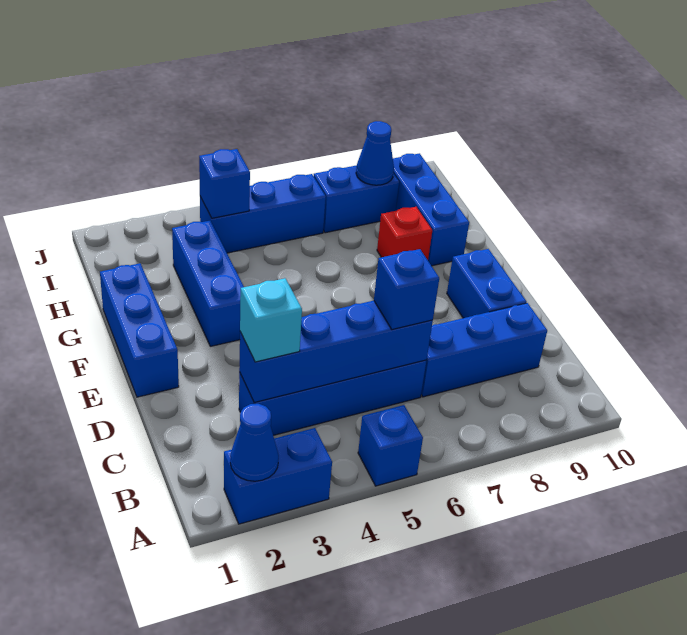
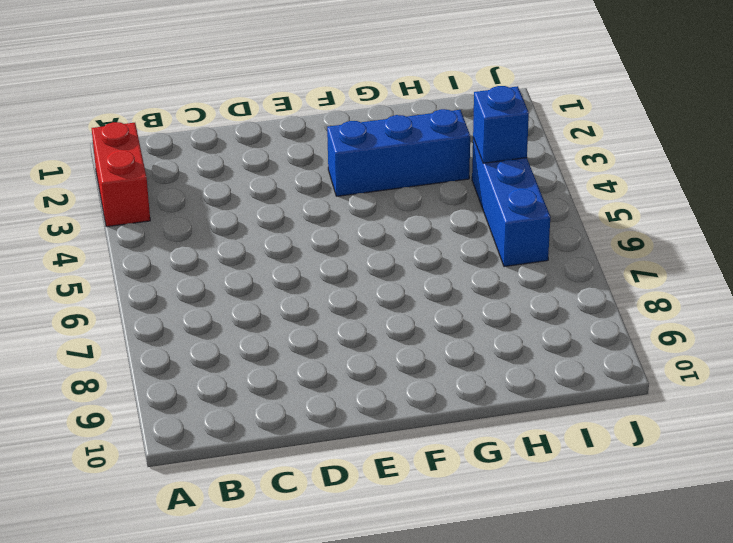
red brick A2:A3 level 1 -> blue brick A2:A3 level 1
none -> blue brick A5 level 1
none -> blue brick C3:C6 level 1
none -> blue brick C7:C9 level 1

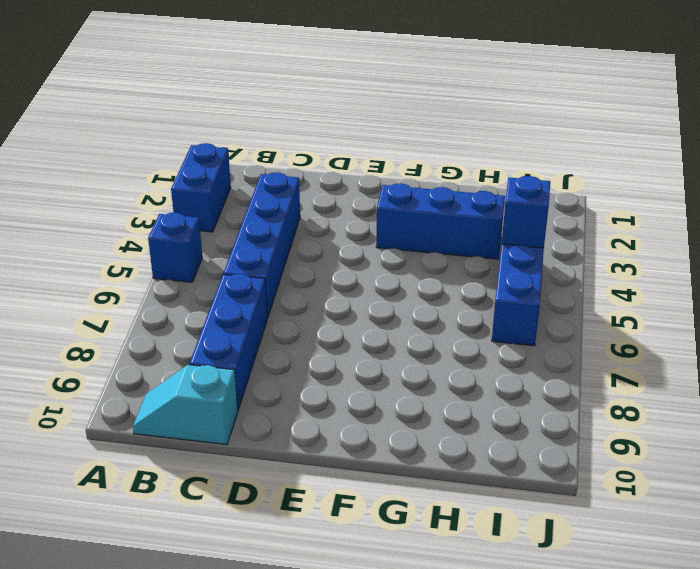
cyan slope B10:C10 level 1 top C -> none
none -> blue brick D9:E9 level 1
none -> blue brick E1:G1 level 1
none -> red brick G8 level 1

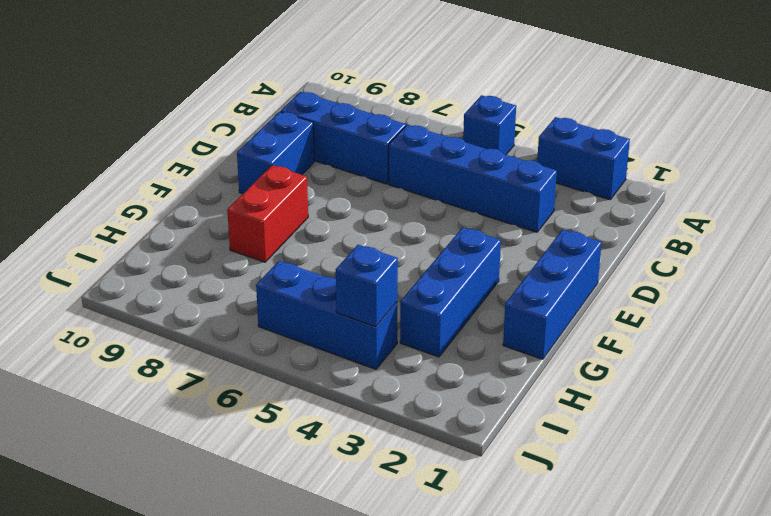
red brick F8:G8 level 1 -> red brick G8 level 1
none -> blue brick G9:I9 level 1
none -> blue brick I7:I8 level 1
none -> blue cone A2 level 2

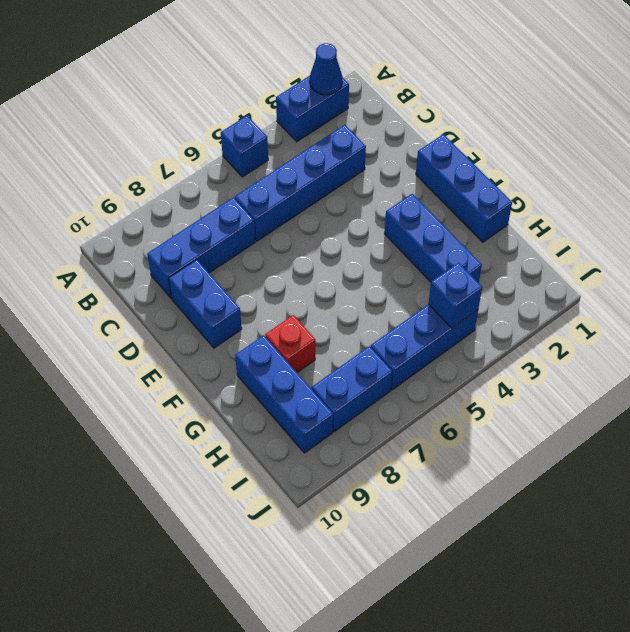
none -> blue brick C3:C6 level 2
none -> blue cone I8 level 2
none -> cyan brick C3 level 3

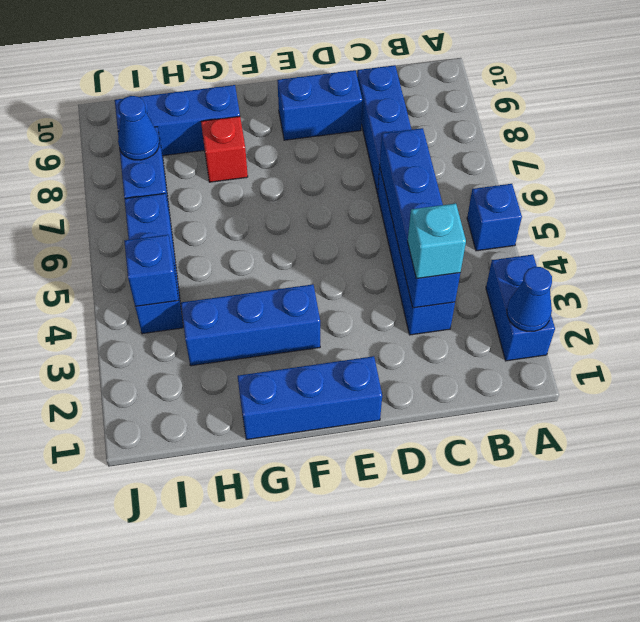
none -> blue brick C6 level 3

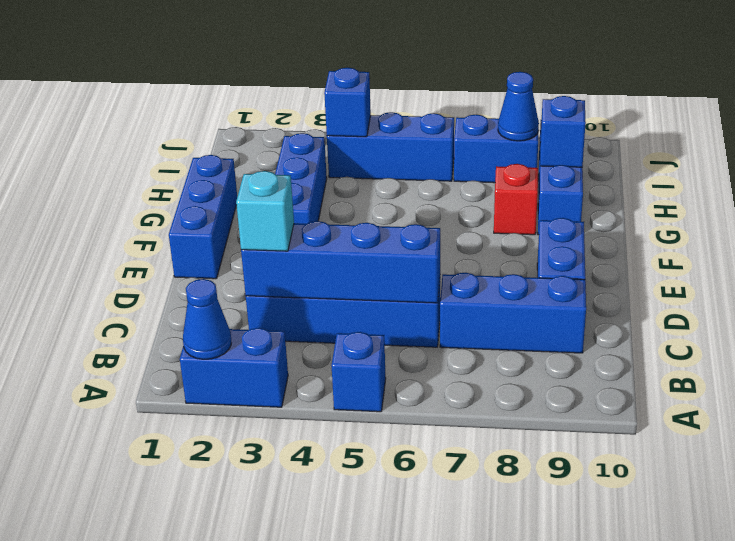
blue brick H9 level 2 -> blue brick C6 level 3

